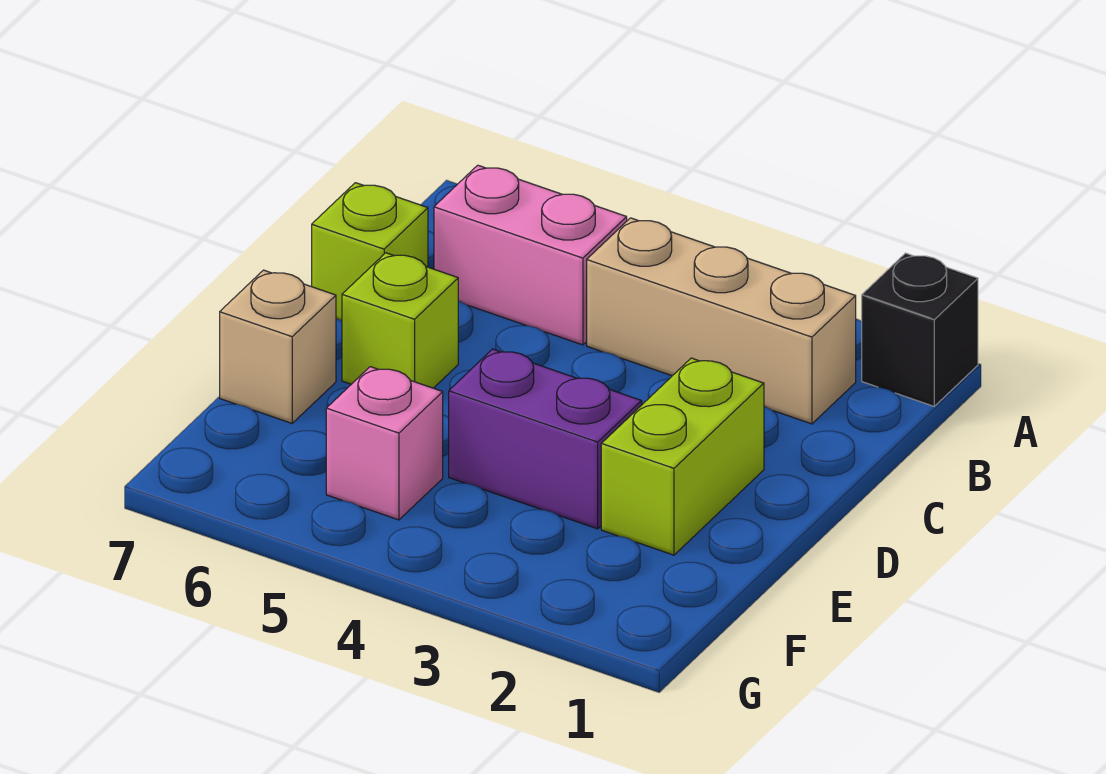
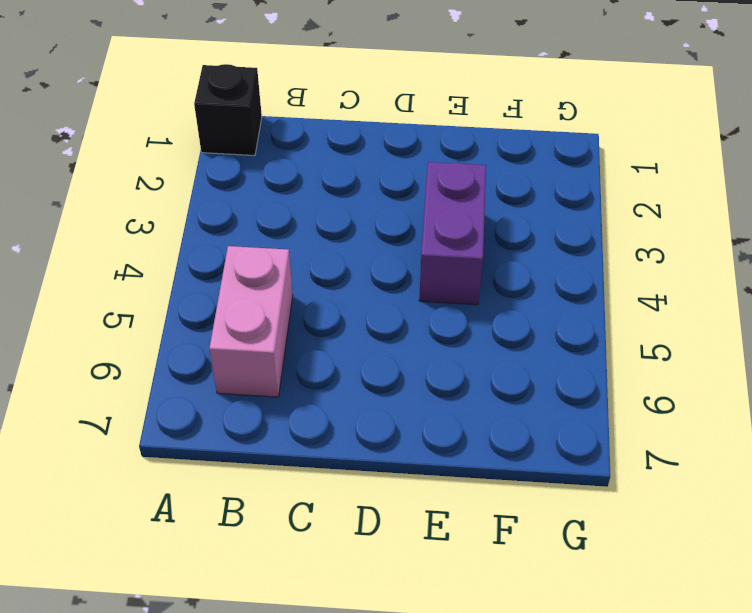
none -> tan brick B2:B4 level 1
none -> lime brick C7 level 1

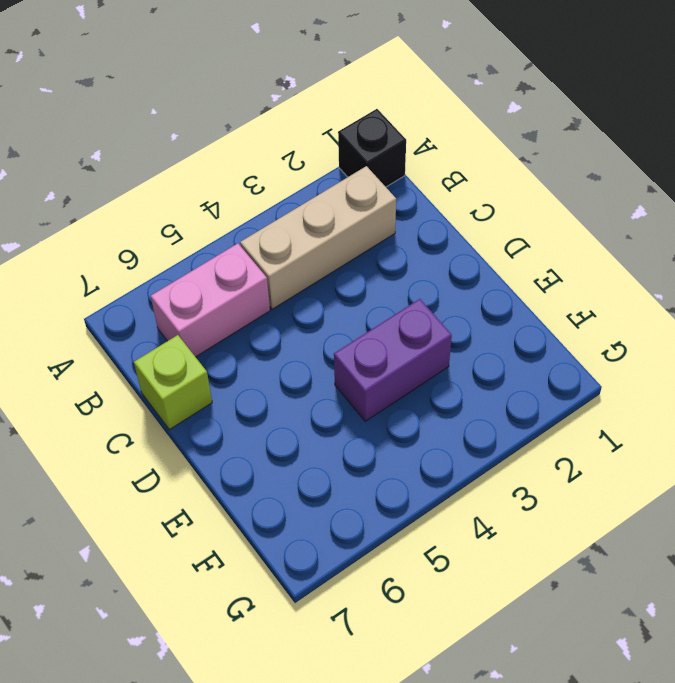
none -> lime brick D2:E2 level 1
none -> lime brick D6 level 1

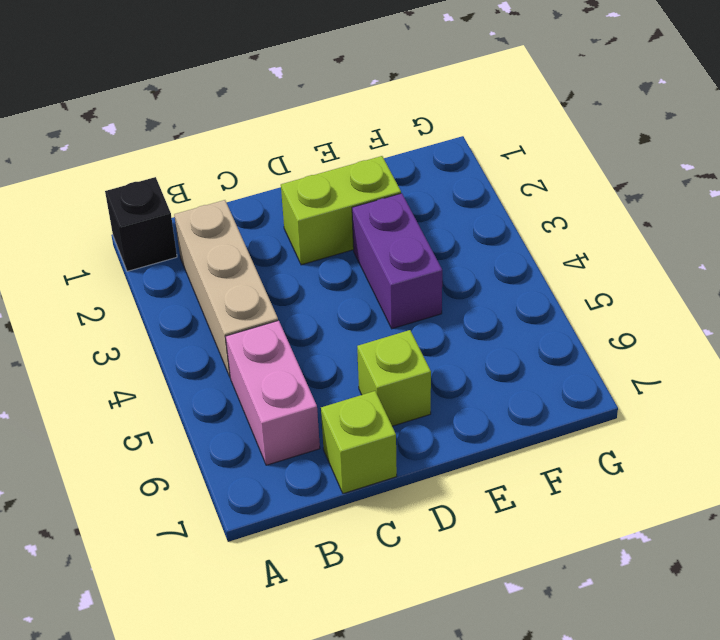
none -> tan brick E7 level 1
none -> pink brick F5 level 1

